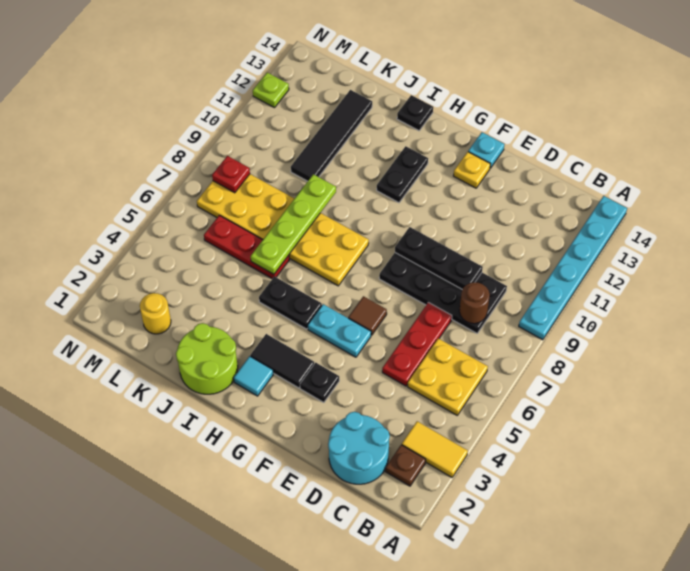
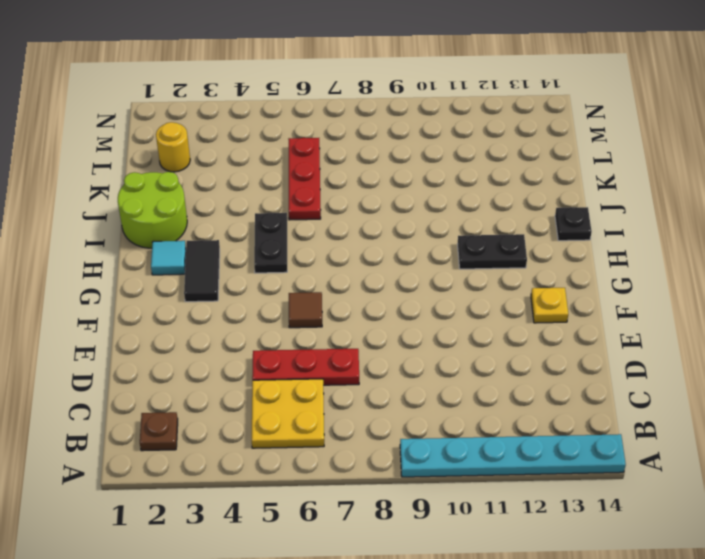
none -> yellow tile A3:B3 level 1
none -> cyan round brick C1:D2 level 1
none -> black plate C8:F9 level 1

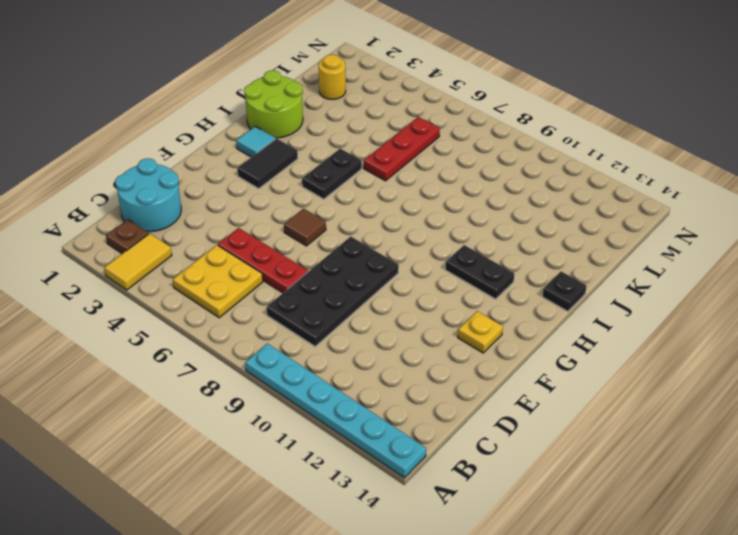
none -> black plate F3 level 1
none -> cyan plate F5:G5 level 1
none -> cyan plate F14 level 1

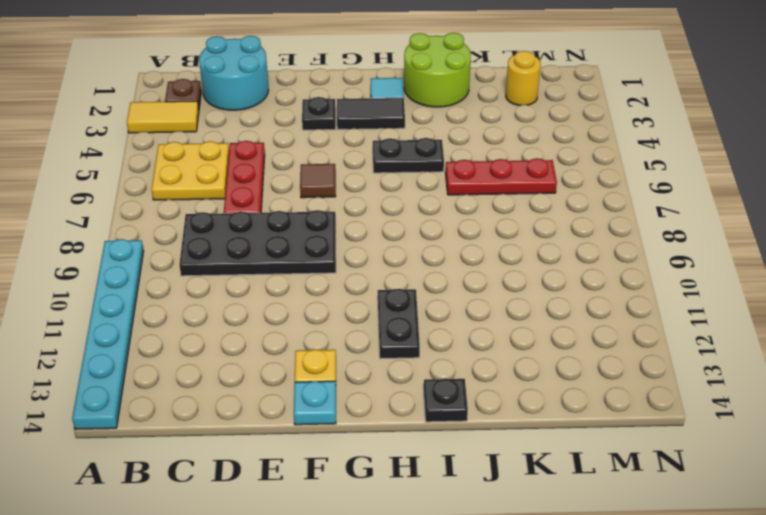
none -> cyan plate F5:G5 level 1
none -> yellow plate H7:M8 level 1
none -> black tile K10:K13 level 1

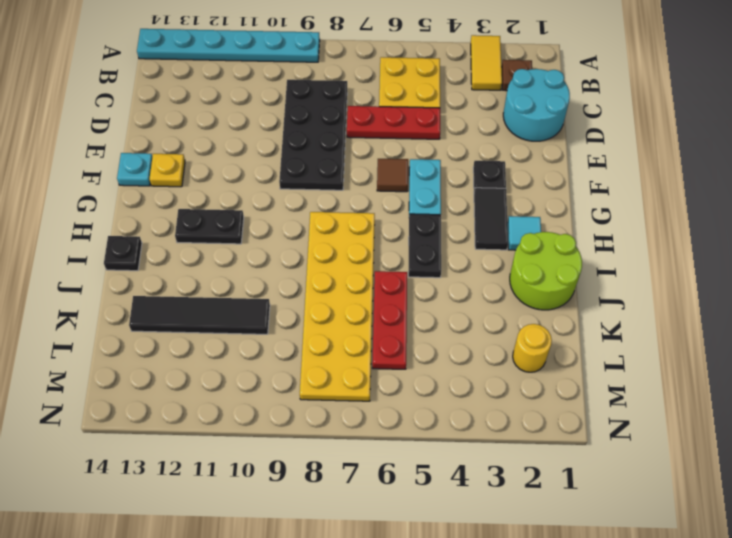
none -> lime plate N12 level 1
none -> brown round brick C8 level 2
none -> black plate D9:F9 level 2

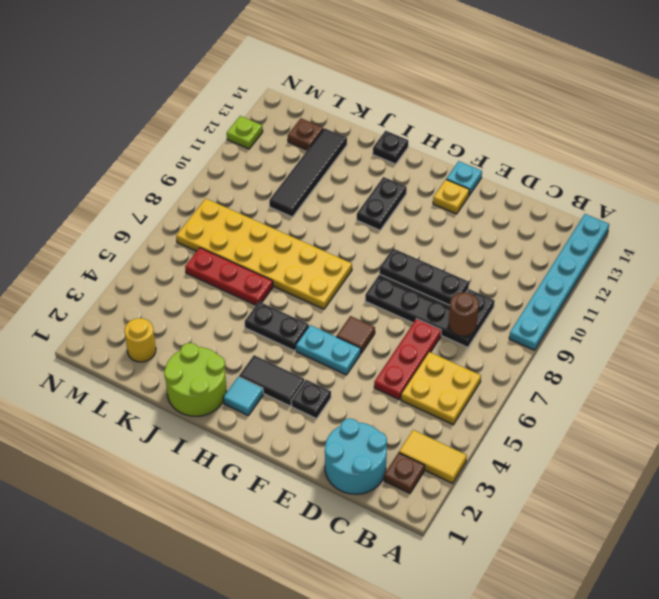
brown plate L13 level 1 -> none
none -> lime plate J6:J9 level 2
none -> red plate M8 level 2

